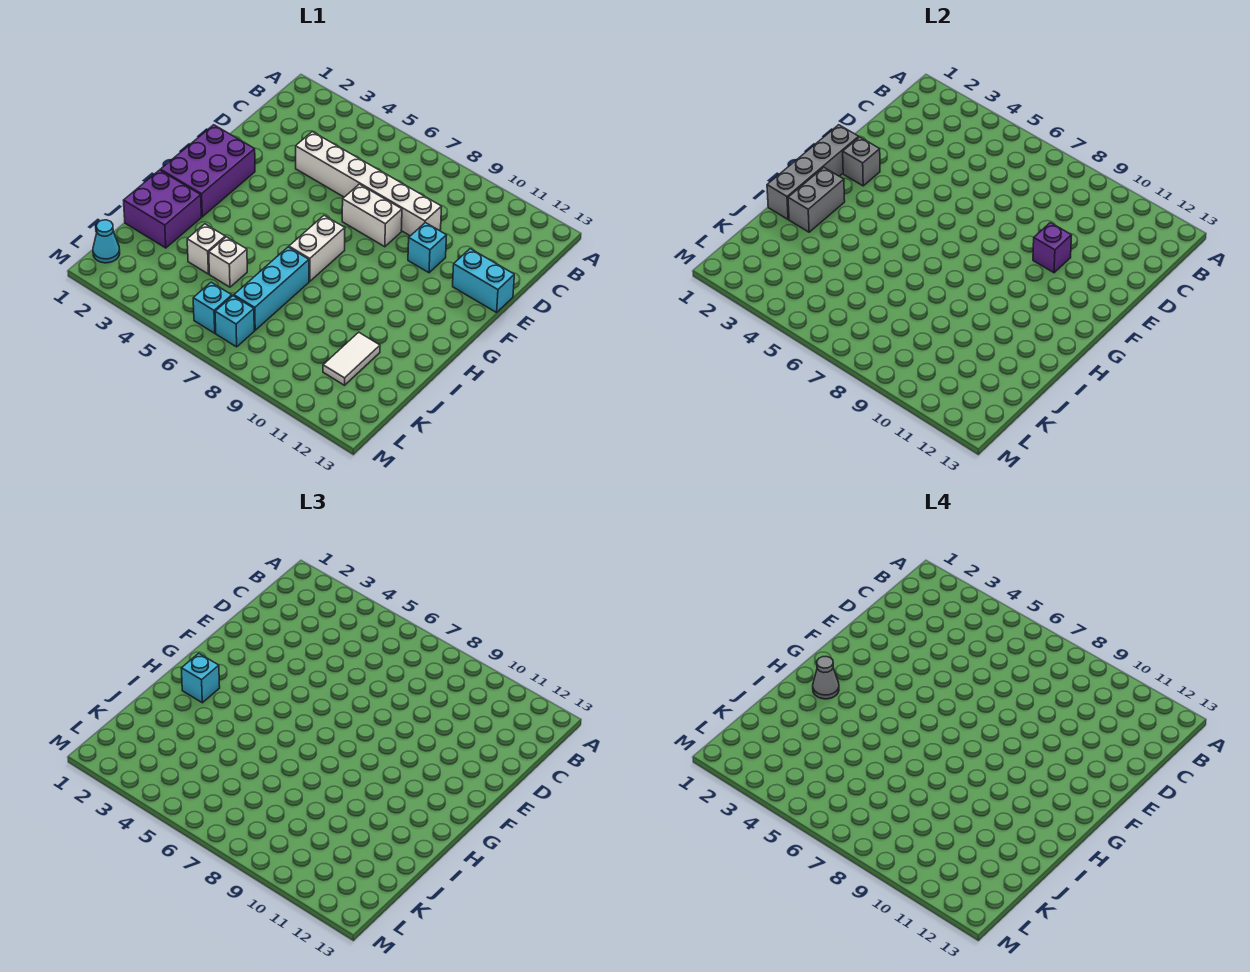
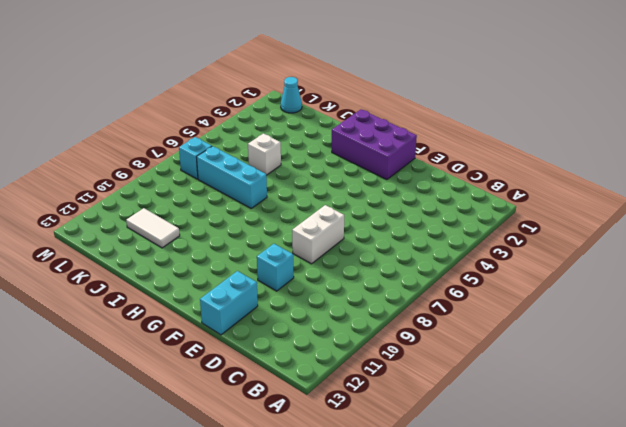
none -> white brick D4:D9 level 1
none -> white brick G7:H7 level 1
none -> purple brick I1:J2 level 1

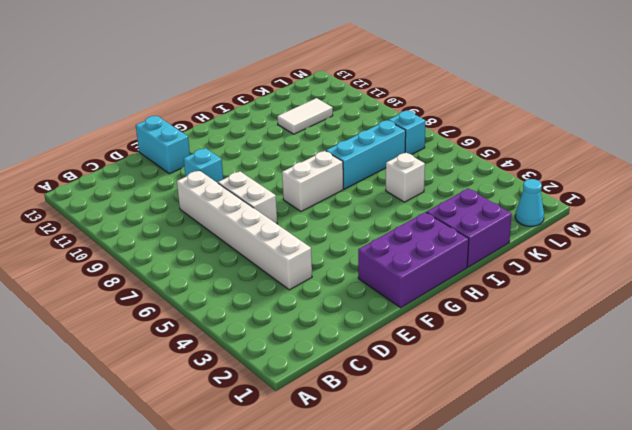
none -> white brick J4 level 1
none -> cyan brick L6 level 1
none -> purple brick E10 level 2

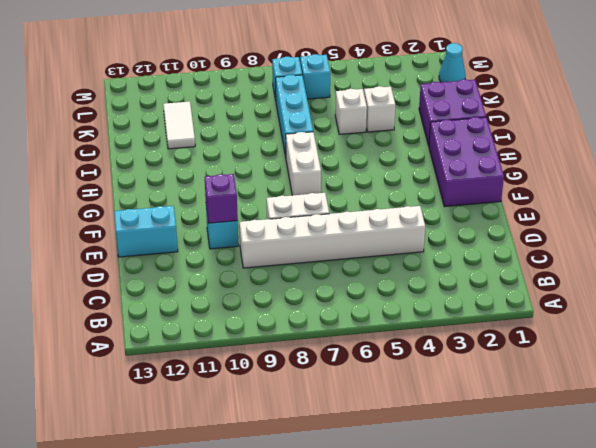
none -> grey brick F1:I1 level 2
none -> grey brick F2 level 2
none -> grey brick H2:I2 level 2

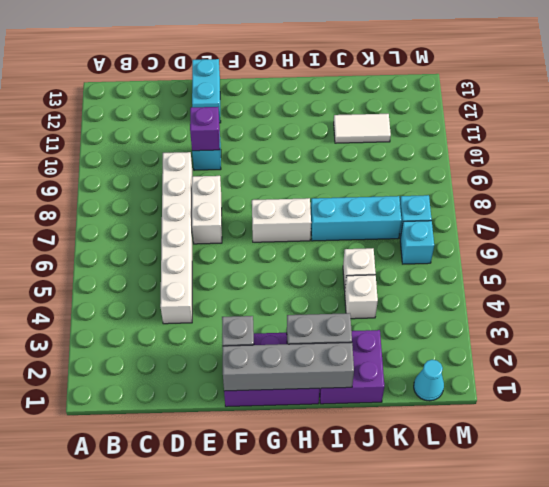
none -> cyan brick H2 level 3
none -> grey cone H2 level 4

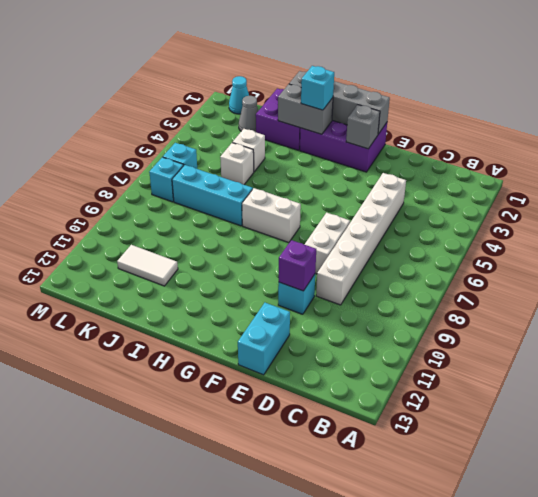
grey cone K2 level 1 -> grey cone H2 level 4

